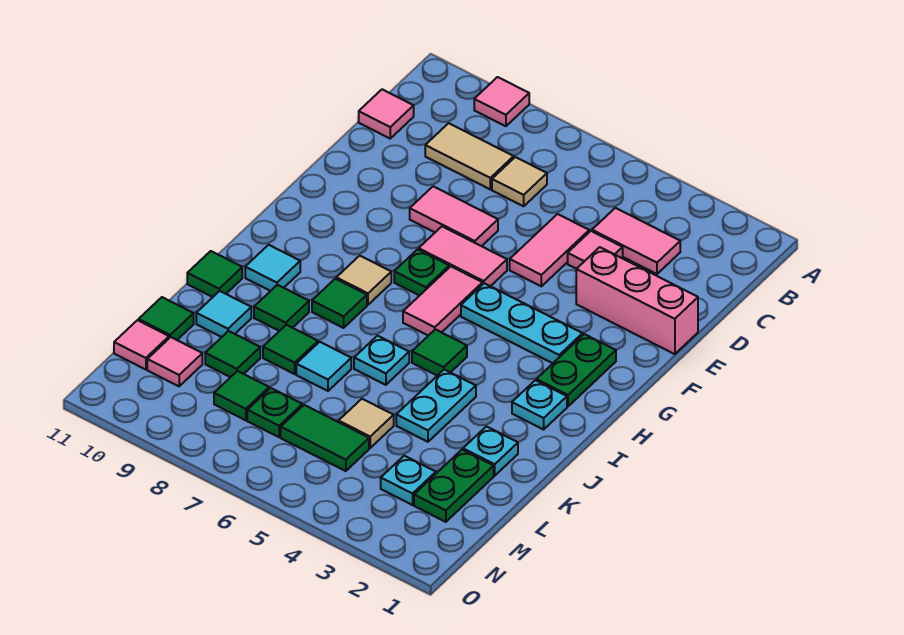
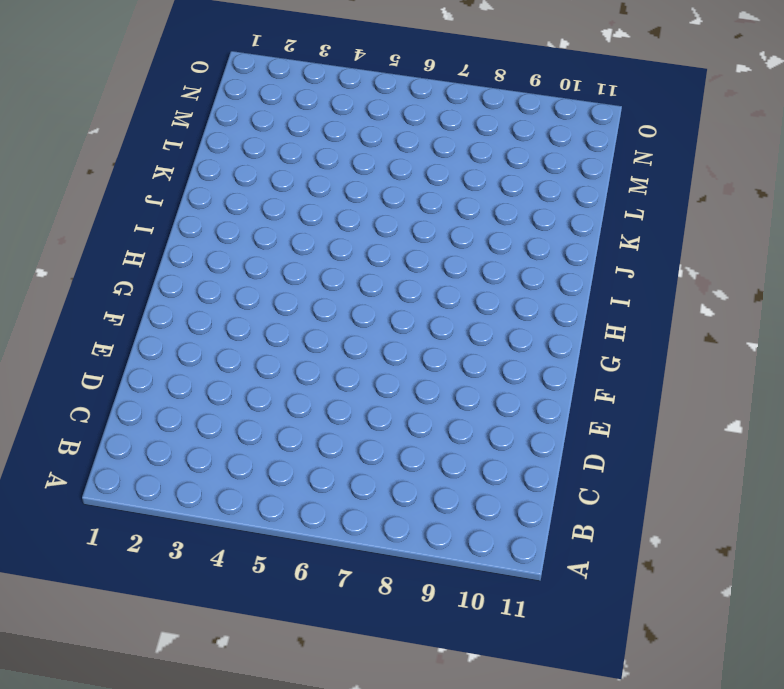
none -> pink tile A9 level 1
none -> pink tile C3:C4 level 1
none -> tan tile C7 level 1
none -> tan tile C8:C9 level 1

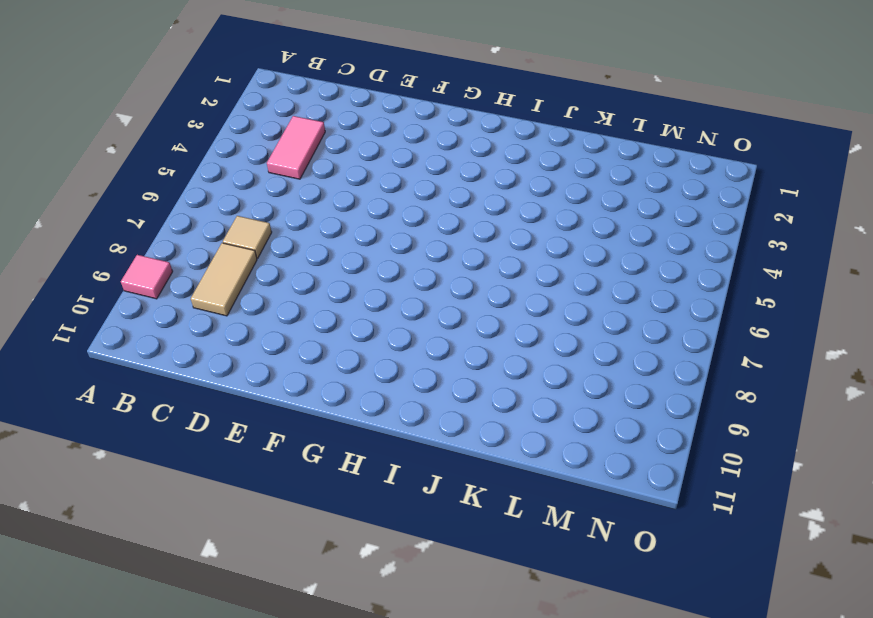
none -> pink tile C11 level 1
none -> pink tile D4 level 1
none -> pink tile D5:E5 level 1
none -> pink brick E1:E3 level 1

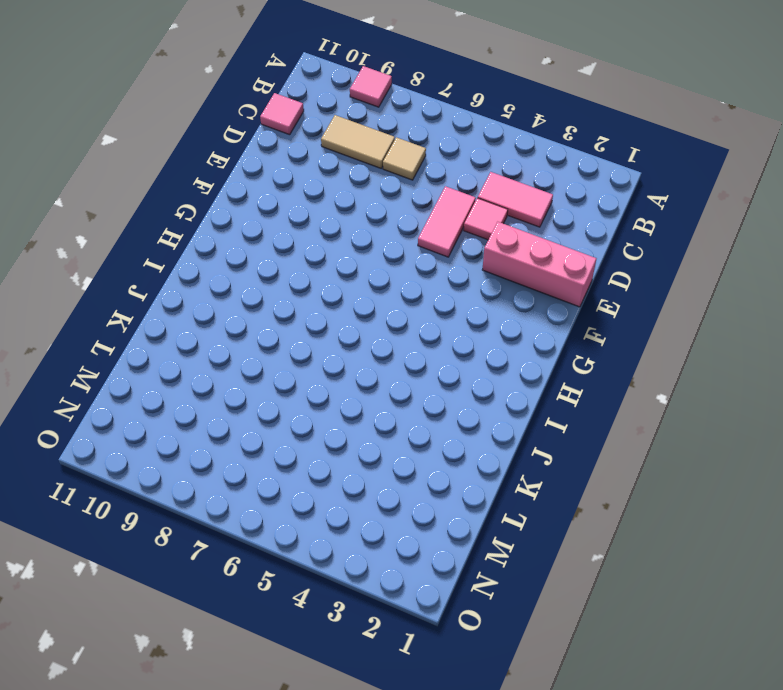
none -> pink tile E7:E8 level 1
none -> pink tile F6:F7 level 1
none -> green plate G2:H2 level 1
none -> cyan plate G3:G5 level 1

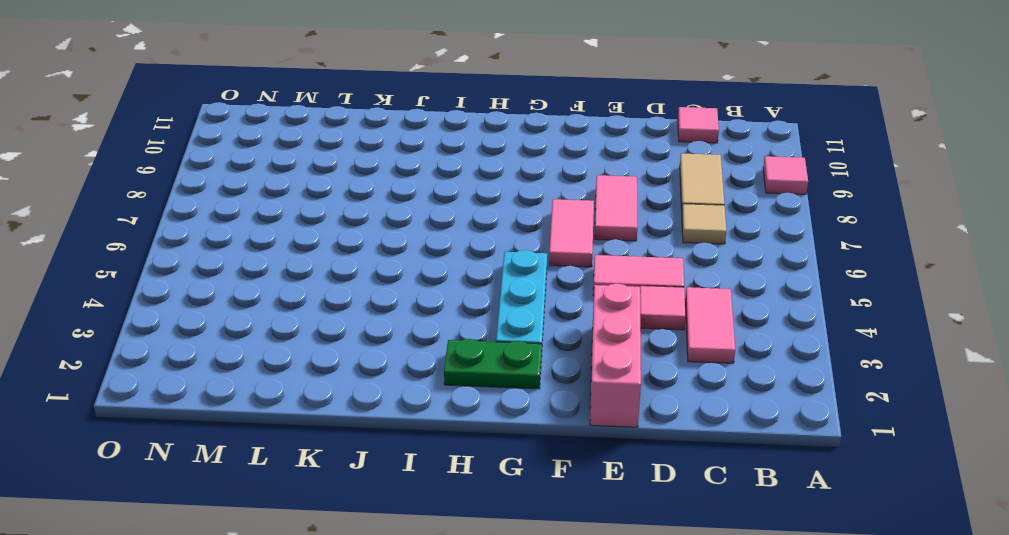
none -> pink tile G6:H6 level 1
none -> green plate G7 level 1
none -> tan tile H8 level 1
none -> cyan plate I2 level 1

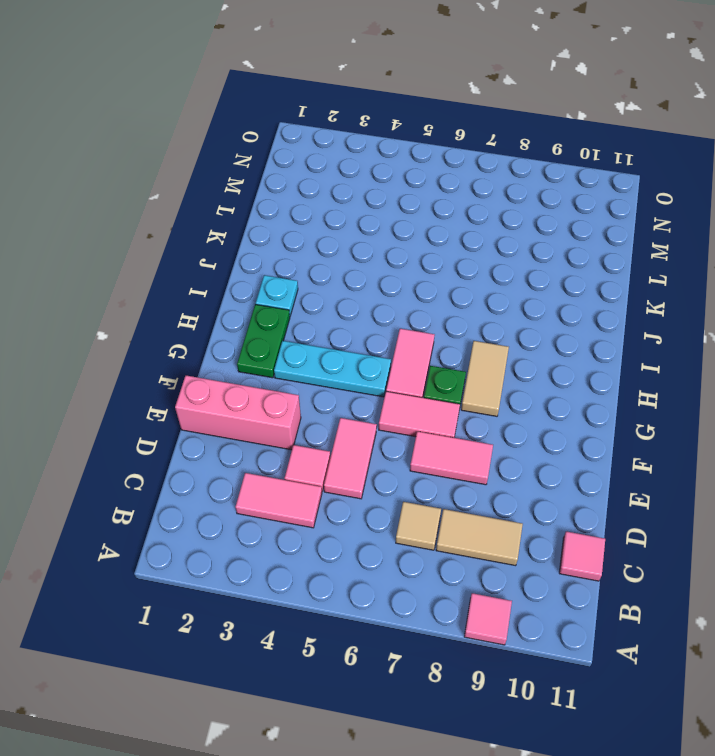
tan tile G8:H8 level 1 -> tan tile H8 level 1
none -> green tile I5 level 1
none -> green tile I8 level 1
none -> cyan tile I10 level 1
none -> cyan plate J4:K4 level 1

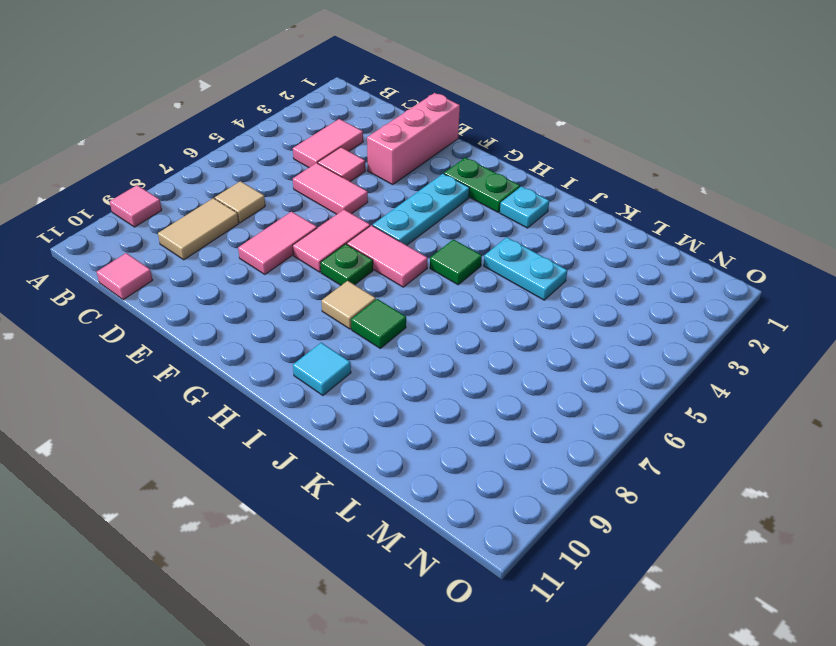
none -> cyan plate J6 level 1
none -> green tile J9 level 1
none -> green tile J11 level 1
none -> cyan plate K2 level 1

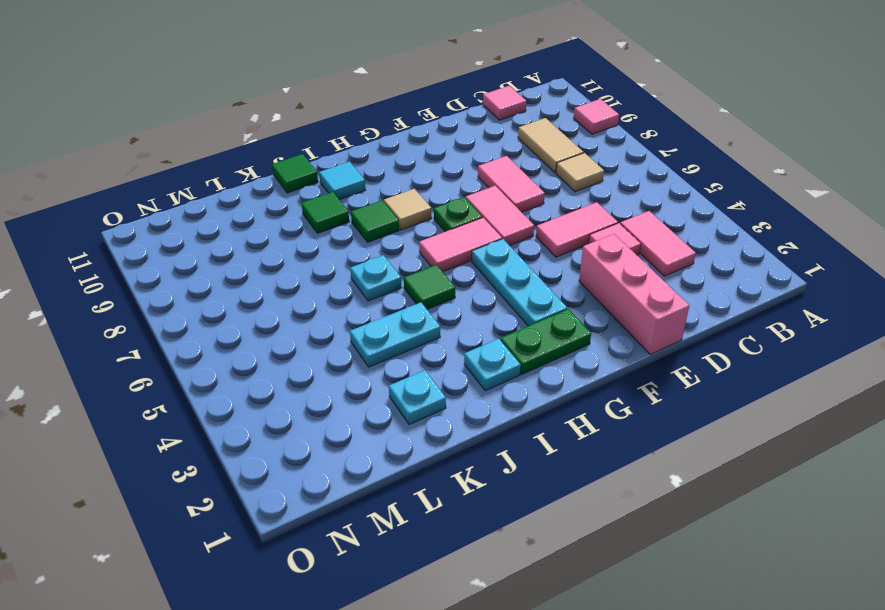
none -> cyan tile K7 level 1
none -> green tile K8 level 1
none -> cyan tile K10 level 1
none -> green plate L2:M2 level 1

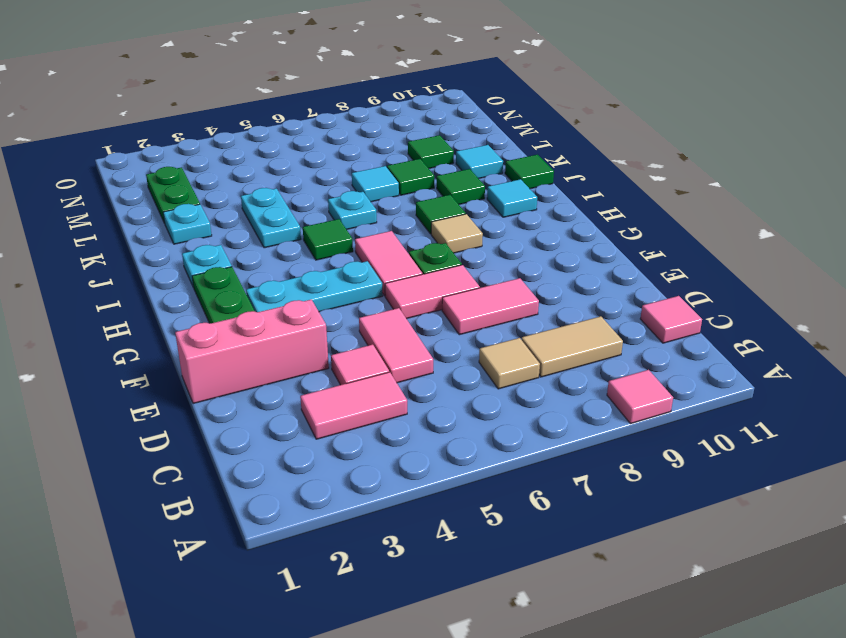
none -> tan tile L5 level 1
none -> green tile L11 level 1
none -> cyan plate M3 level 1
none -> green tile M5:M6 level 1

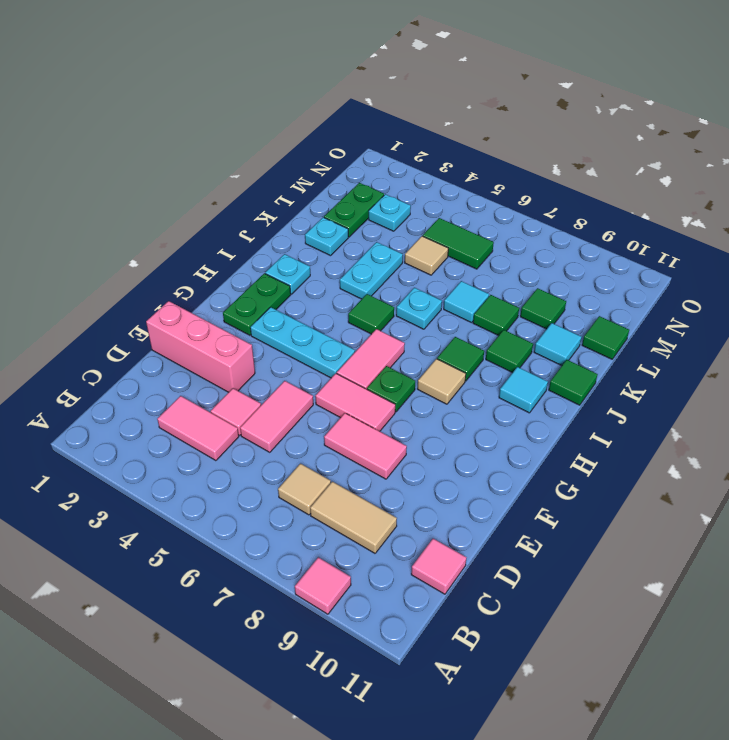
none -> green plate M7 level 1
none -> green tile M8 level 1
none -> pink tile M10 level 1
none -> pink tile M11 level 1

